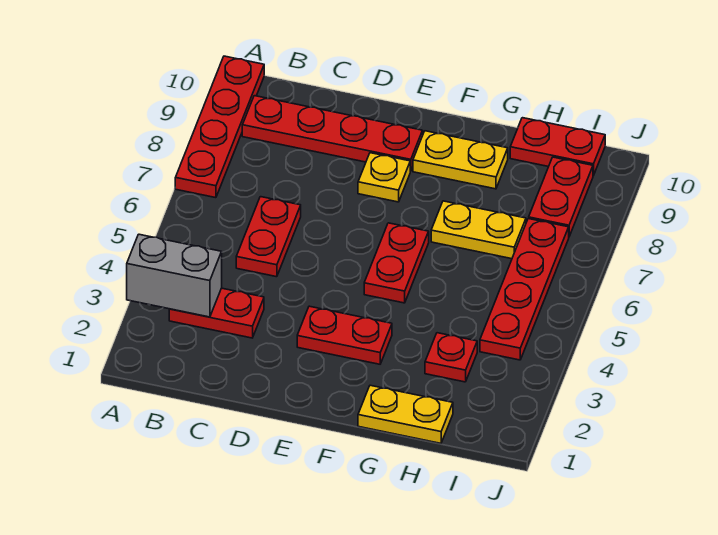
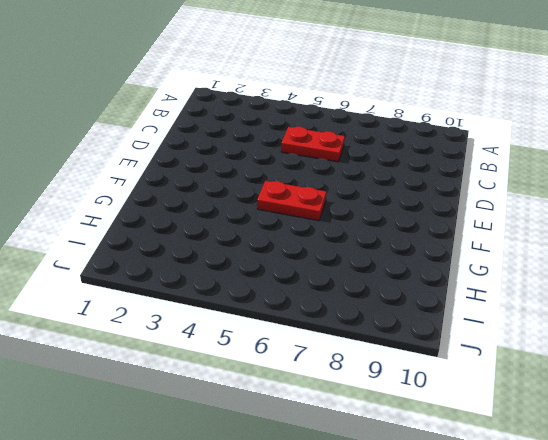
none -> red plate A7:A10 level 1
none -> red plate B3:C3 level 1
none -> red plate B9:E9 level 1

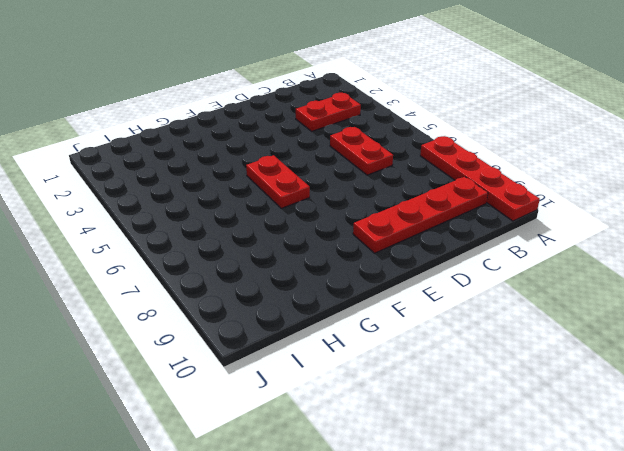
none -> red plate E3:F3 level 1
none -> yellow plate E8 level 1
none -> yellow plate F9:G9 level 1

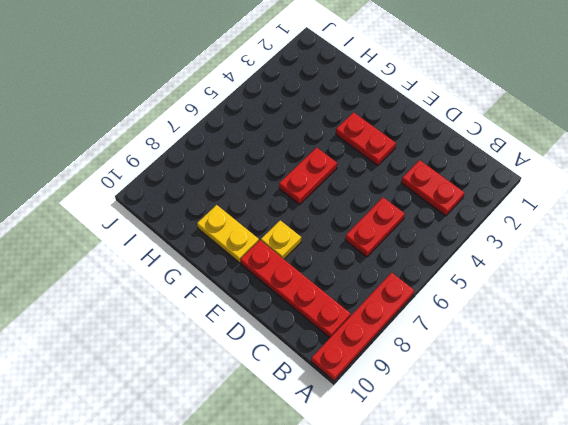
none -> yellow plate G1:H1 level 1
none -> yellow plate G7:H7 level 1
none -> red plate H3 level 1

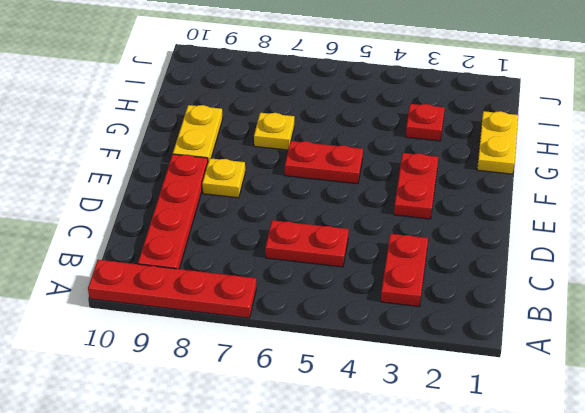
yellow plate G7 level 1 -> yellow plate G7:H7 level 1
none -> red plate H10:I10 level 1
none -> red plate I4:I7 level 1
none -> red plate I8:I9 level 1

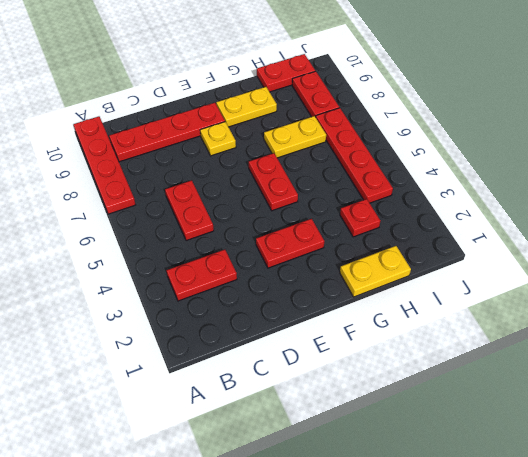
none -> grey brick A3:B3 level 2

